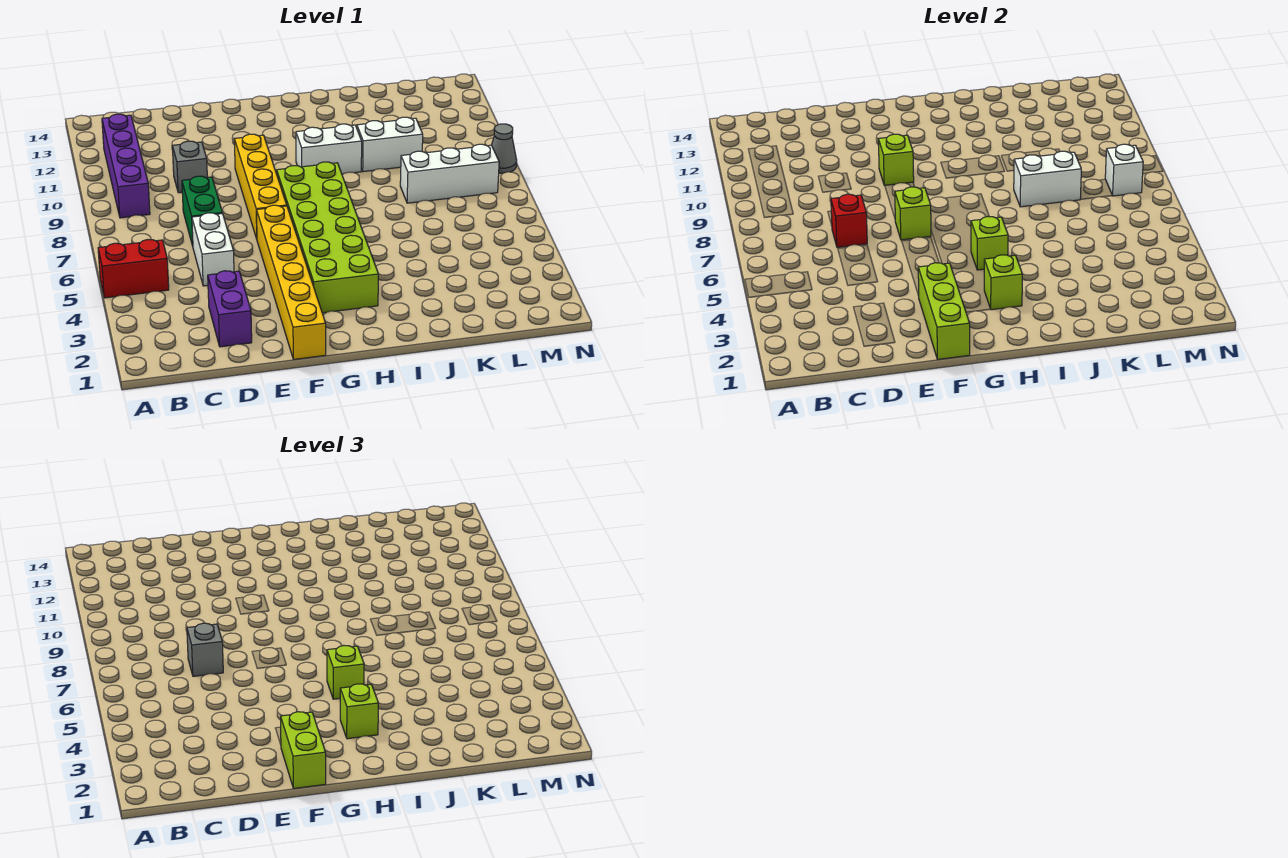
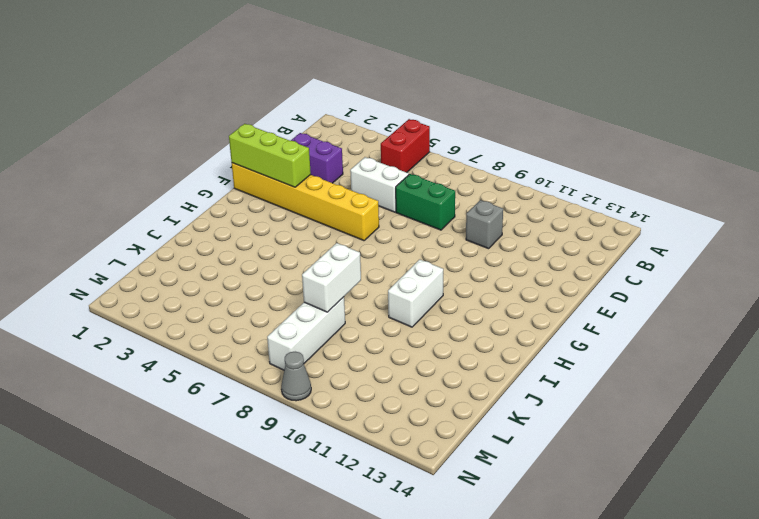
none -> purple brick B9:B12 level 1
none -> yellow brick F7:F10 level 1
none -> lime brick G3:H8 level 1

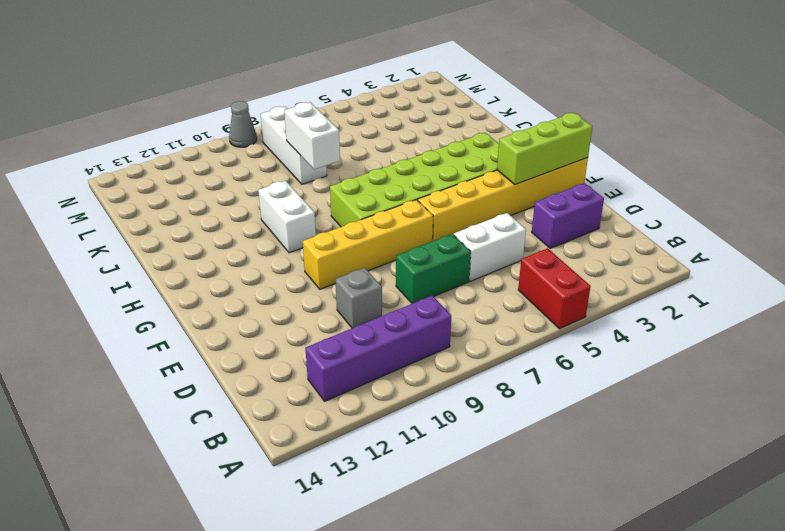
none -> white brick J10:K10 level 1
none -> red brick D7 level 2
none -> lime brick F7 level 2

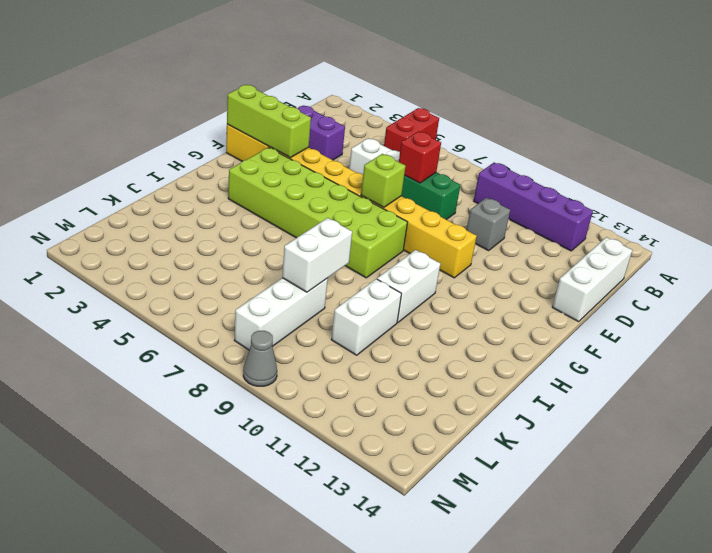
white brick C14:E14 level 1 -> none
none -> lime brick F10 level 2
none -> lime brick H3 level 2
none -> lime brick H5 level 2

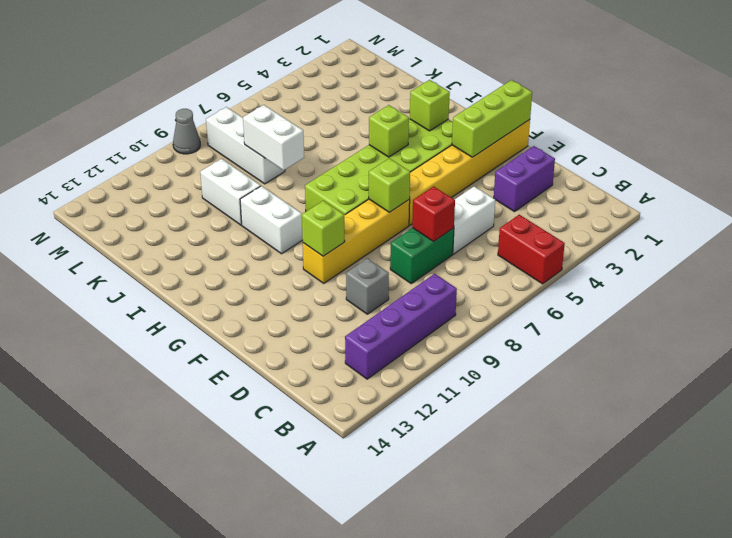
none -> white brick M8 level 2
none -> grey brick D7 level 3
none -> lime brick F1:F2 level 3

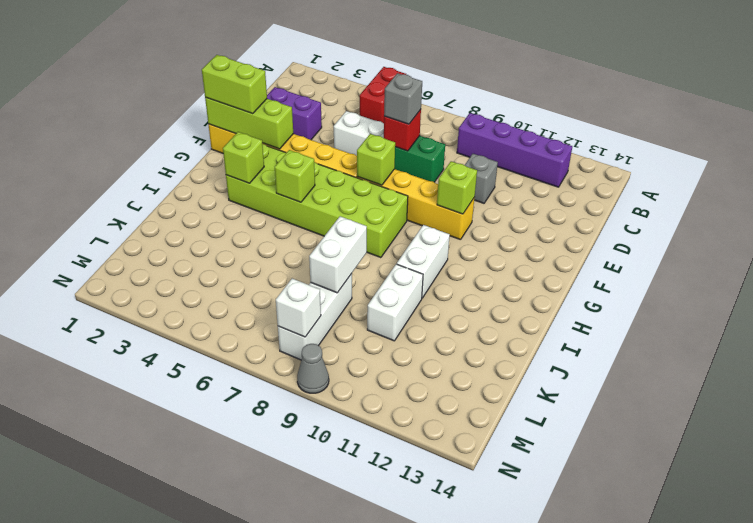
none -> lime brick H3 level 3
none -> lime brick H5 level 3

